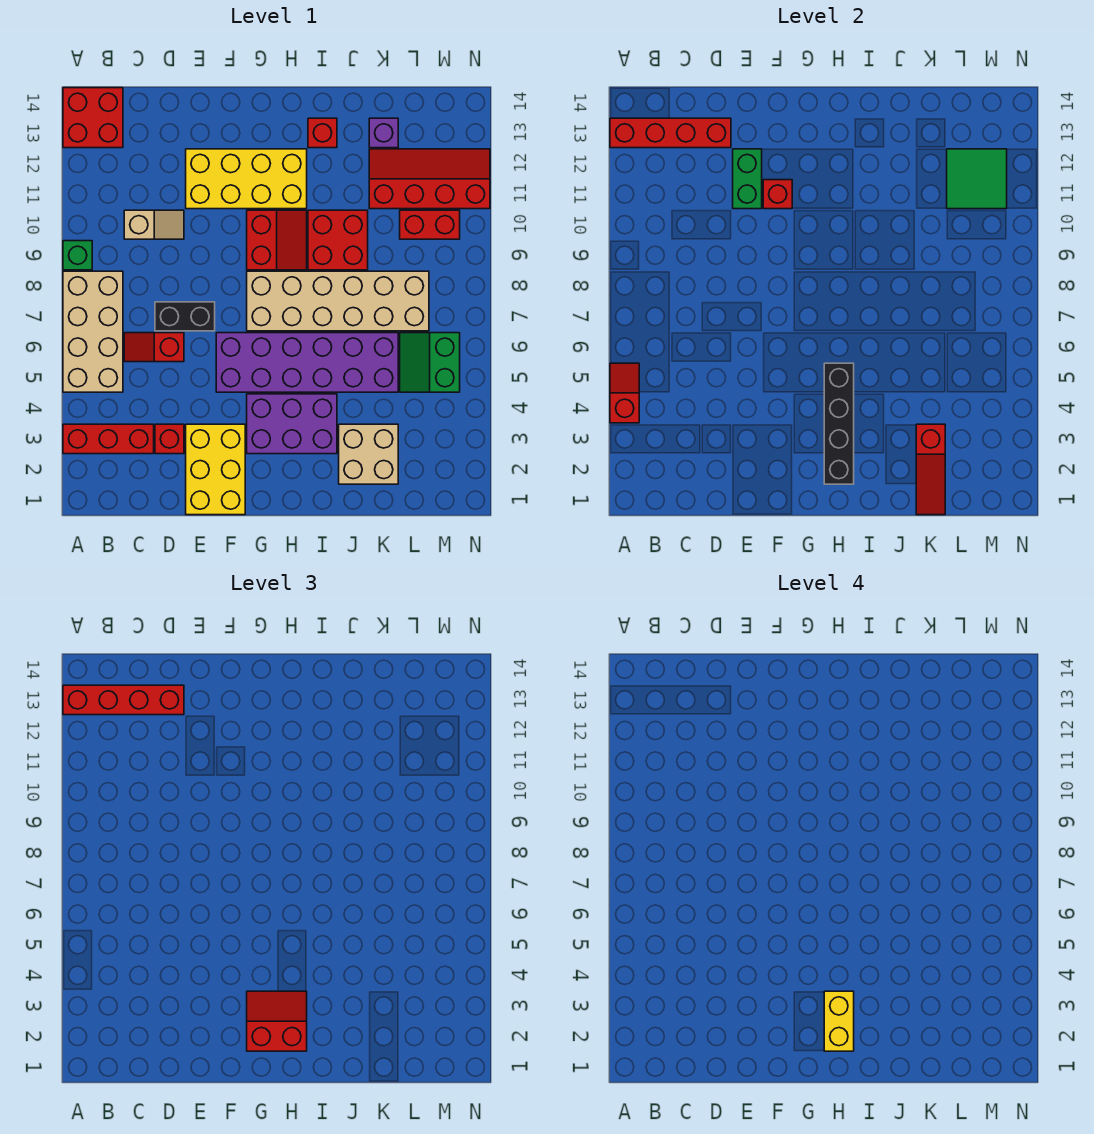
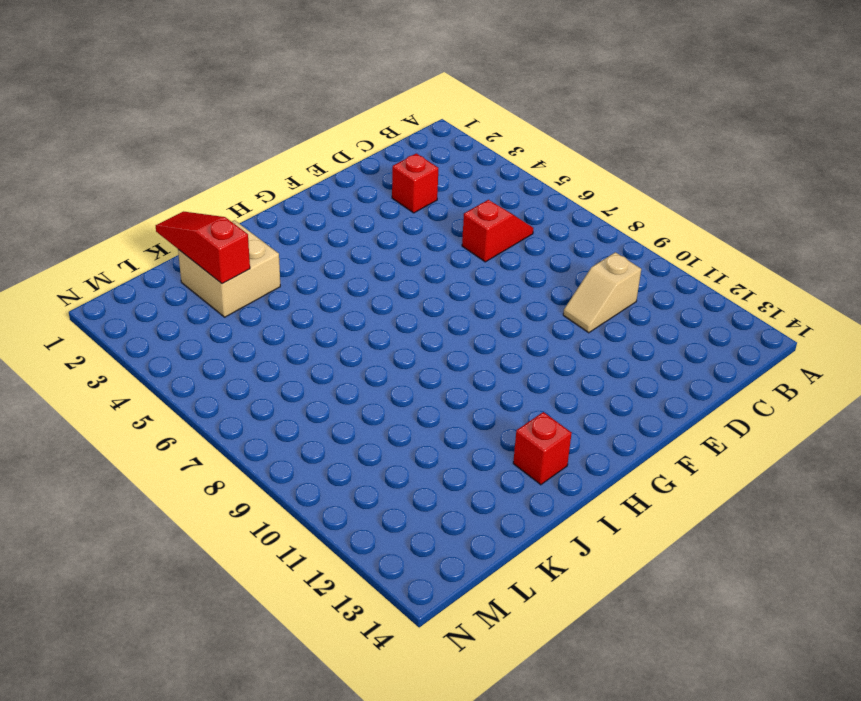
none -> red brick A3:C3 level 1
none -> tan brick A5:B8 level 1
none -> green brick A9 level 1
none -> red brick A13:B14 level 1

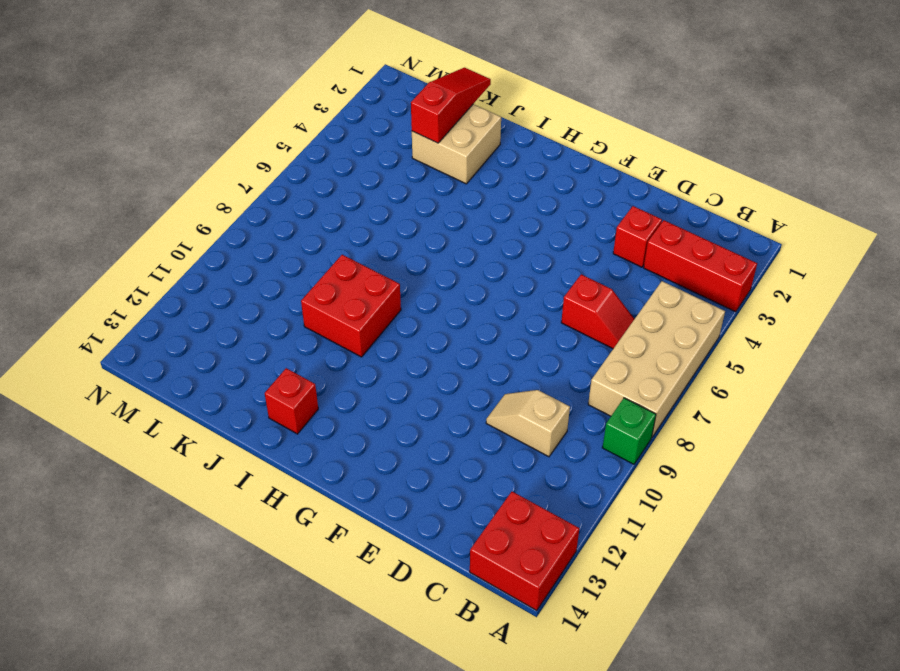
none -> black brick D7:E7 level 1
none -> yellow brick E1:F3 level 1
none -> yellow brick E11:H12 level 1
none -> purple brick F5:K6 level 1

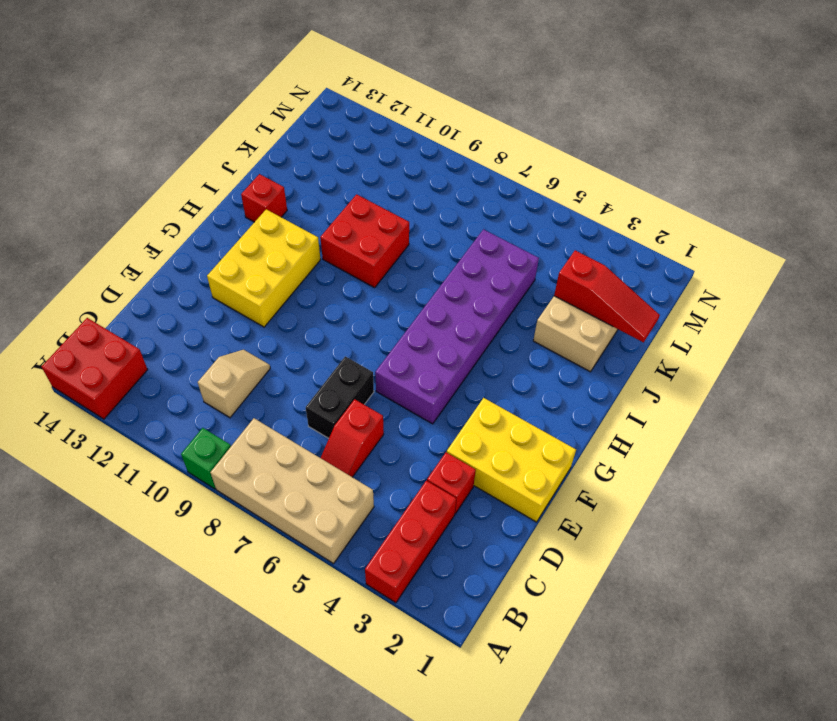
yellow brick F11:H12 level 1 -> yellow brick E11:H12 level 1
none -> purple brick G3:I4 level 1
none -> tan brick G7:L8 level 1
none -> red slope G9:H10 level 1 top G
none -> red slope K11:N12 level 1 top 11

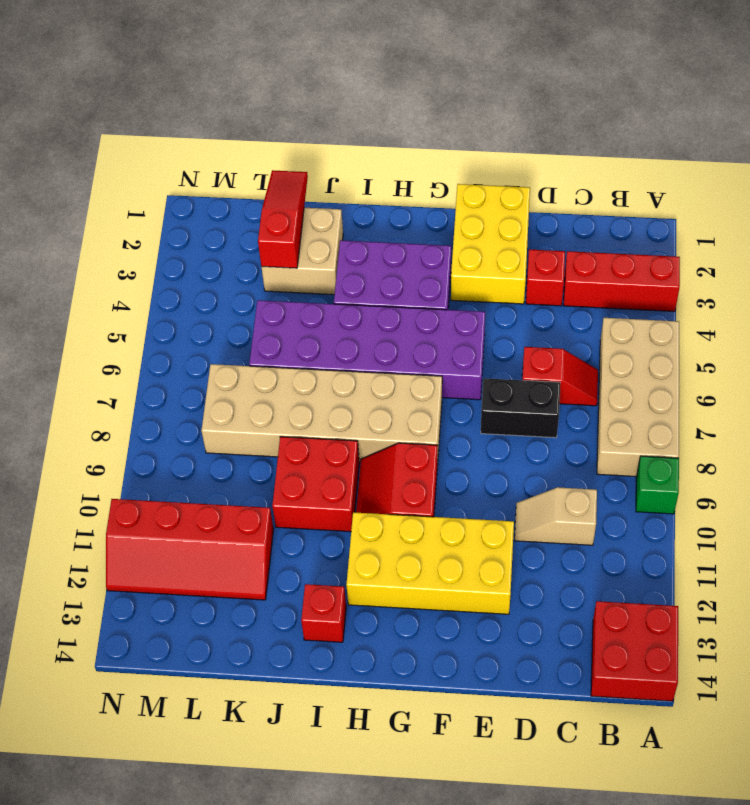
none -> purple brick K13 level 1
none -> green slope L5:M6 level 1 top M
none -> red brick L10:M10 level 1
none -> red slope A4:A5 level 2 top 4

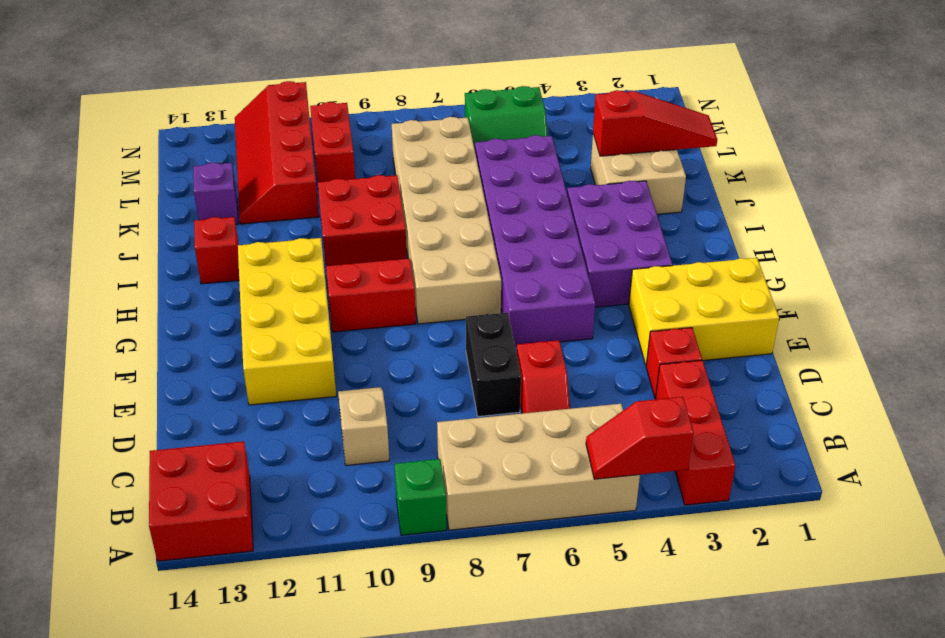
none -> red brick A13:D13 level 2
none -> green brick E11:E12 level 2
none -> red brick F11 level 2
none -> black brick H2:H5 level 2

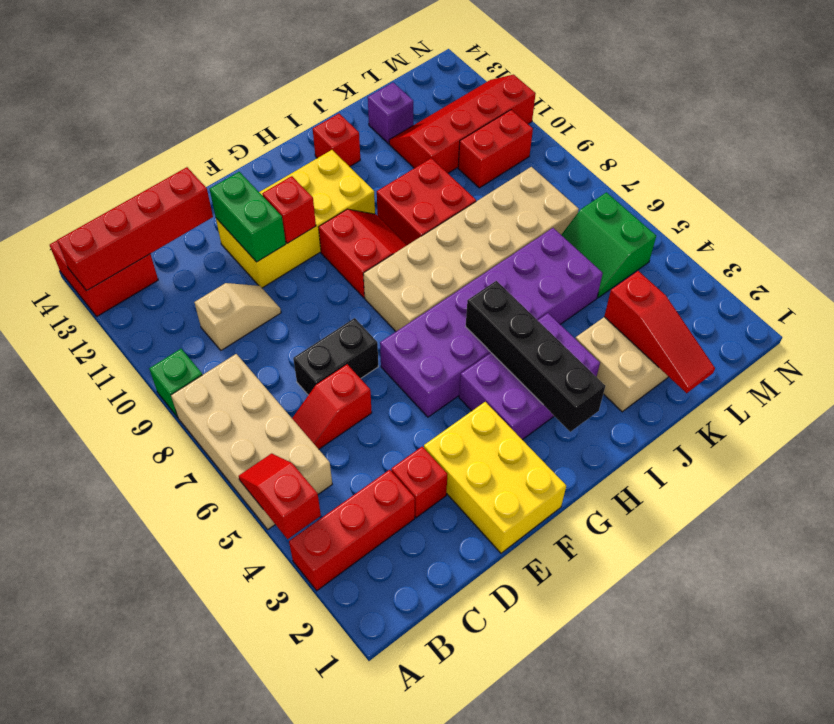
none -> green tile L11:M12 level 2
none -> red brick A13:D13 level 3
none -> red slope G2:H3 level 3 top 2
none -> yellow brick H2:H3 level 4

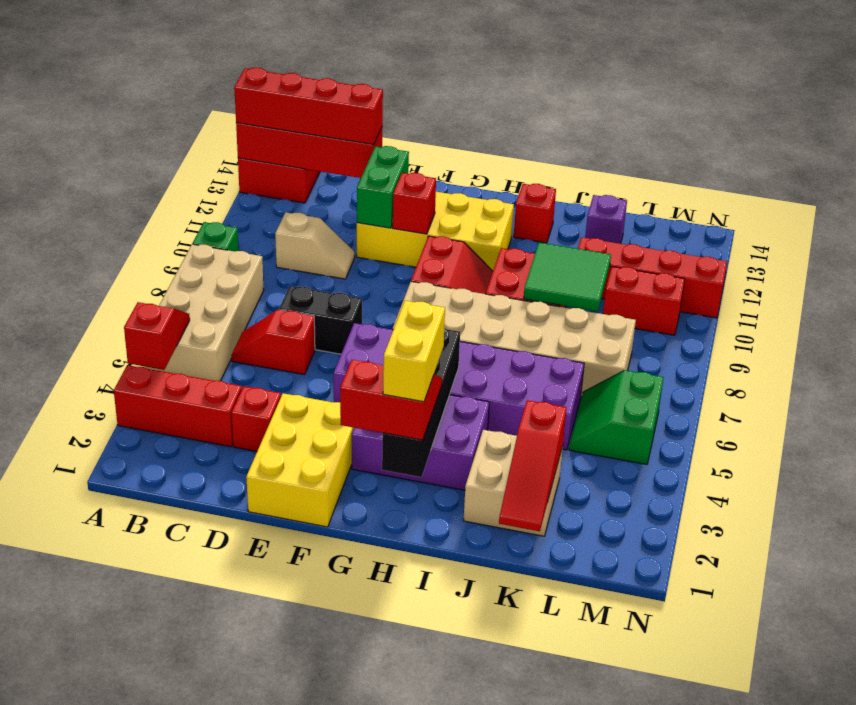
green tile J9:K10 level 2 -> green tile L11:M12 level 2

